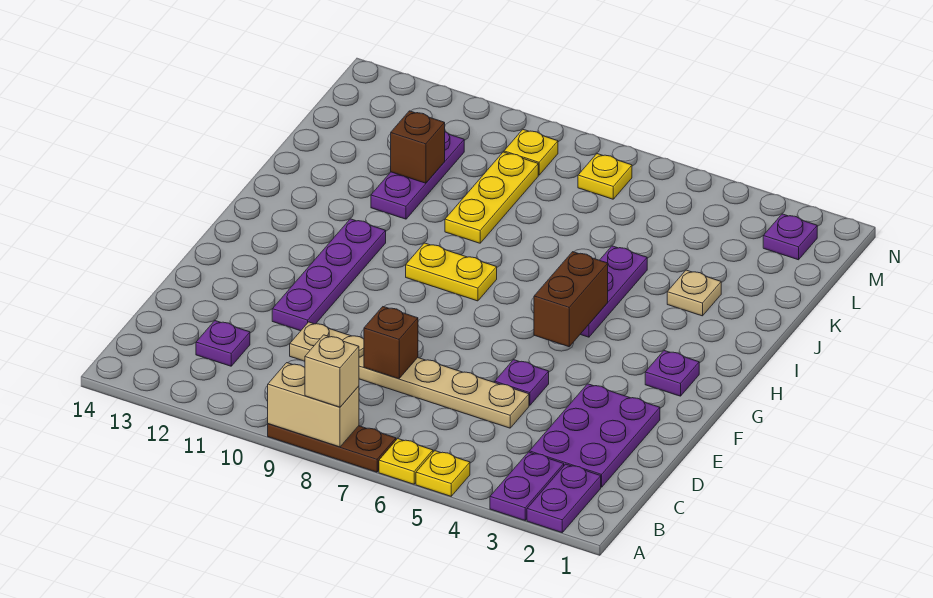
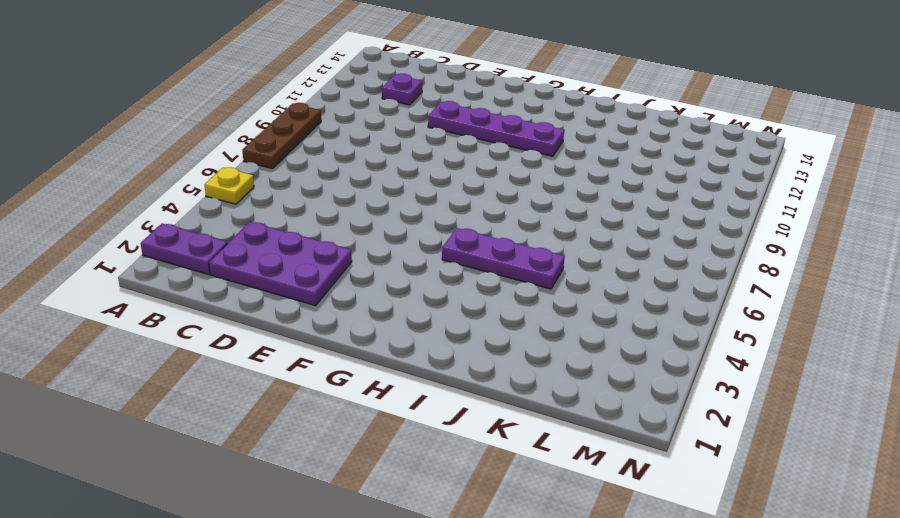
none -> purple plate A3:B3 level 1
none -> yellow plate A6 level 1
none -> tan plate D5:D10 level 1

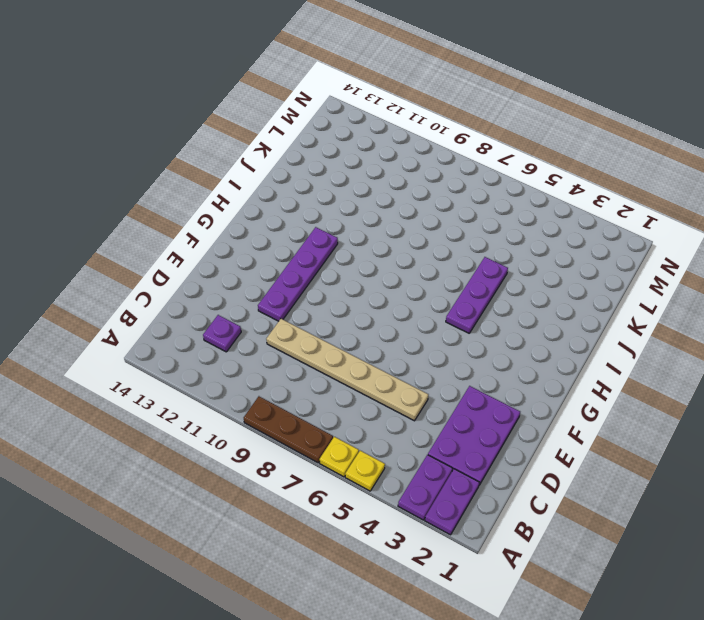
none -> purple plate E5 level 1
none -> purple plate G2 level 1
none -> yellow plate H8:H9 level 1

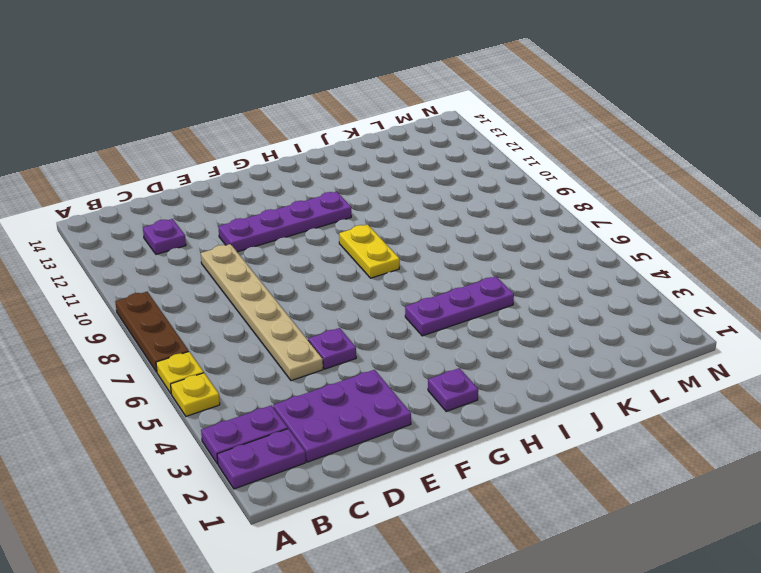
none -> tan plate J3 level 1
none -> yellow plate J9:L9 level 1
none -> purple plate J11:L11 level 1

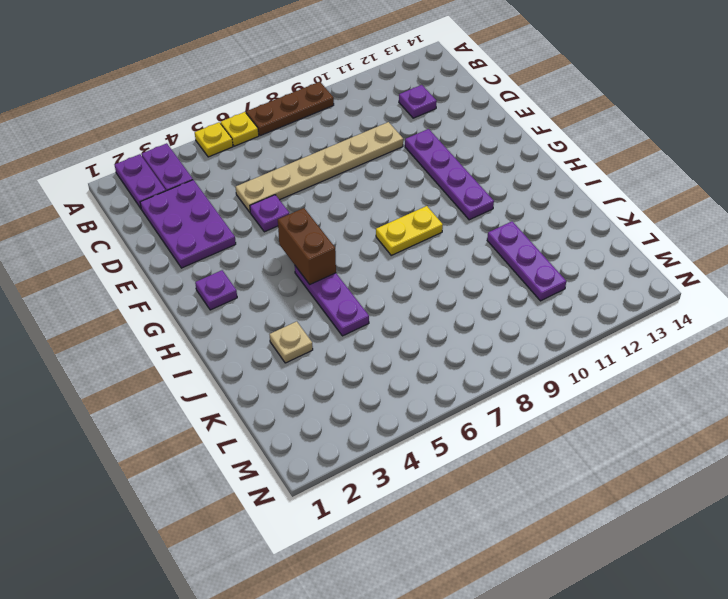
none -> yellow plate J9:L9 level 1
none -> purple plate M2 level 1
none -> yellow plate M7 level 1

